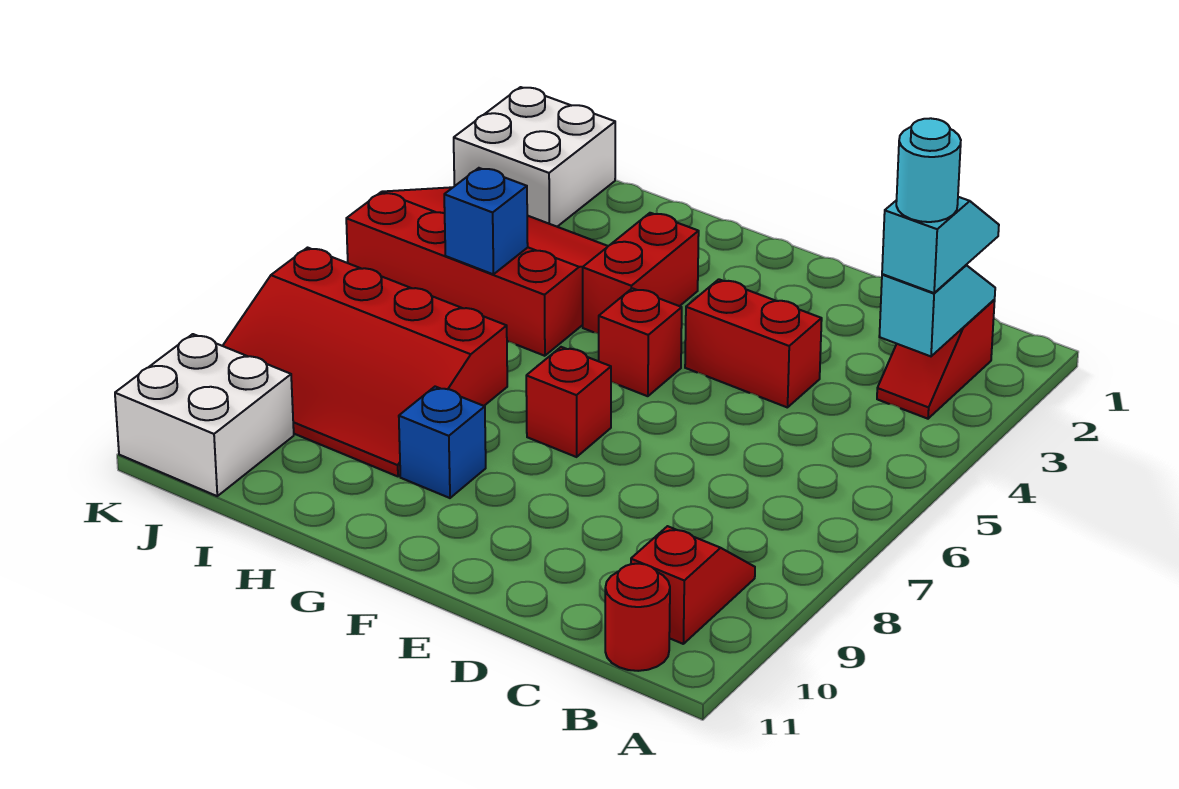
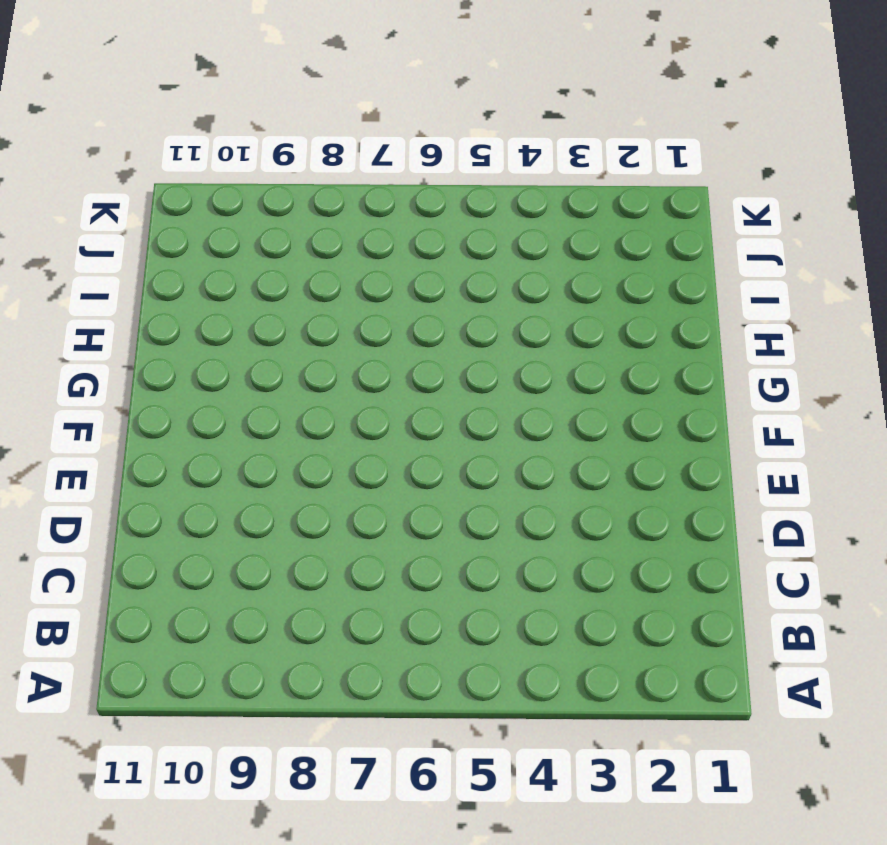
none -> red slope B2:B3 level 1 top 2
none -> red slope B9:B10 level 1 top 10
none -> red round brick B11 level 1

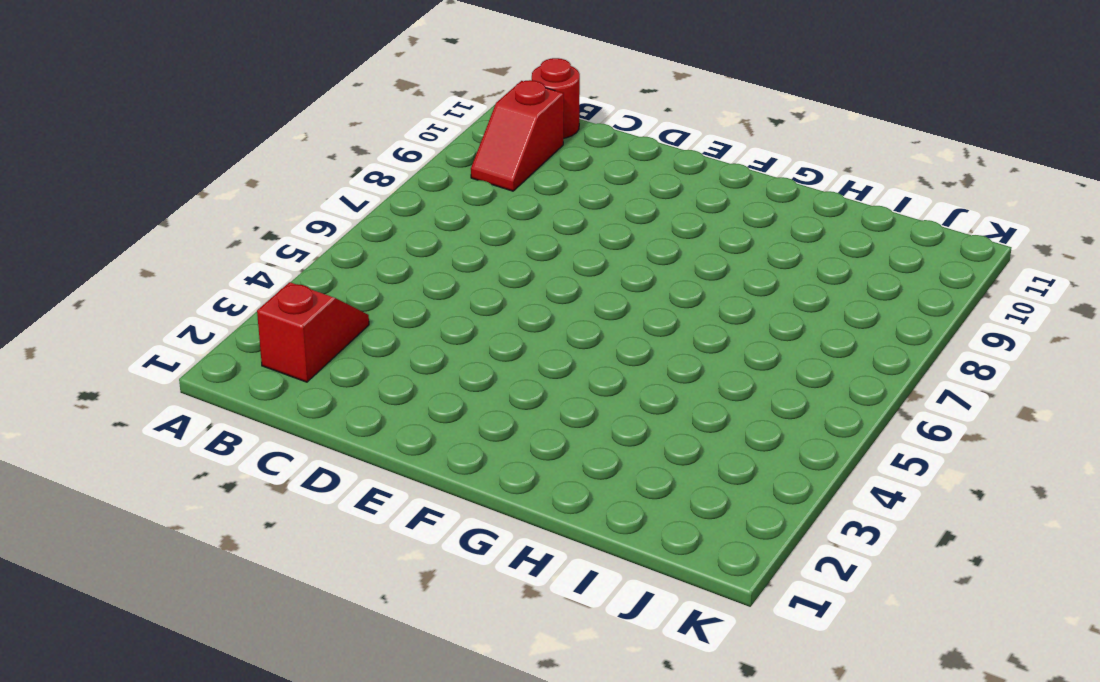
none -> red brick D4:E4 level 1
none -> red brick F5 level 1
none -> red brick F7 level 1

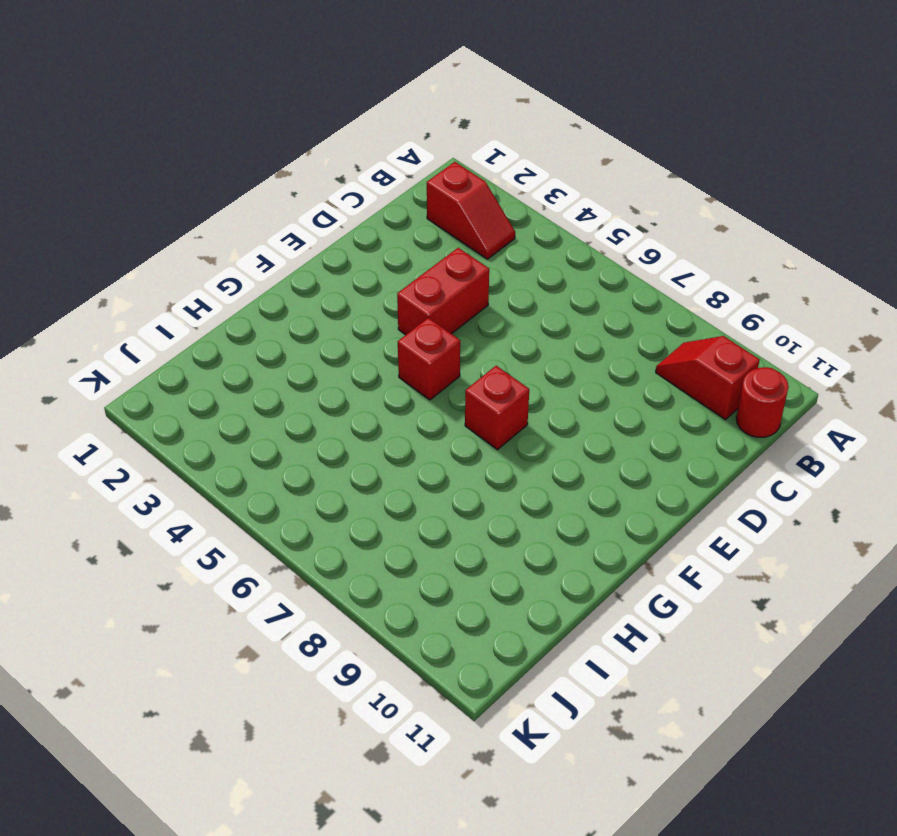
none -> red brick G3:G4 level 1
none -> blue brick G9 level 1
none -> red slope H3:K5 level 1 top 5

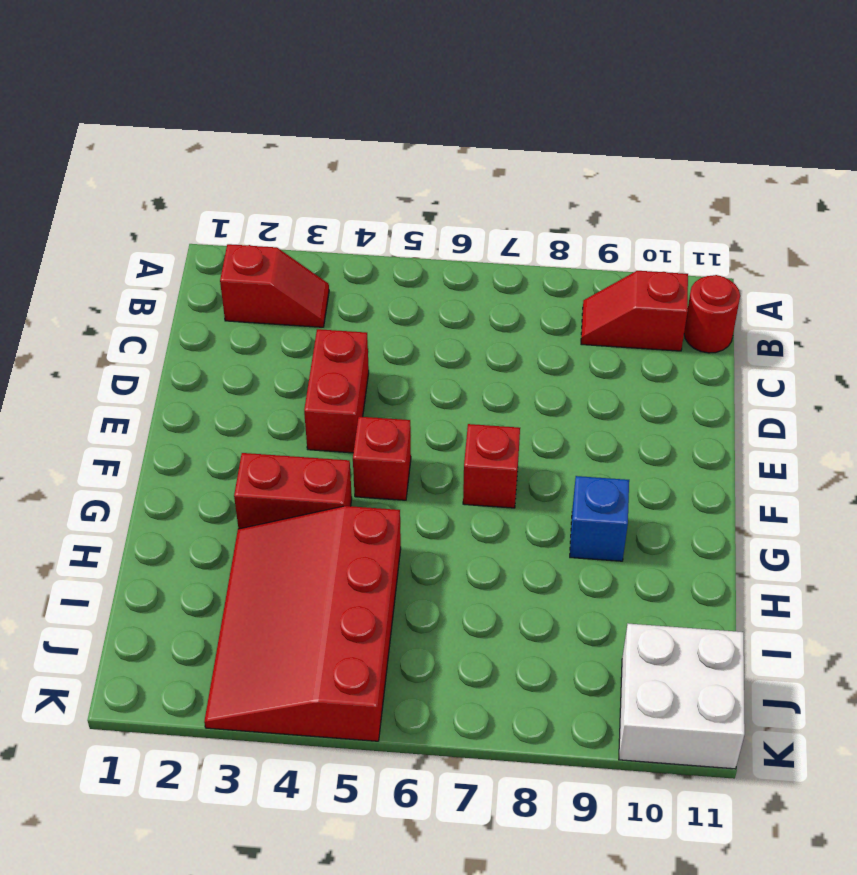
none -> red slope H7:K9 level 1 top 7
none -> white brick J1:K2 level 1
none -> cyan slope B2:B3 level 2 top 3

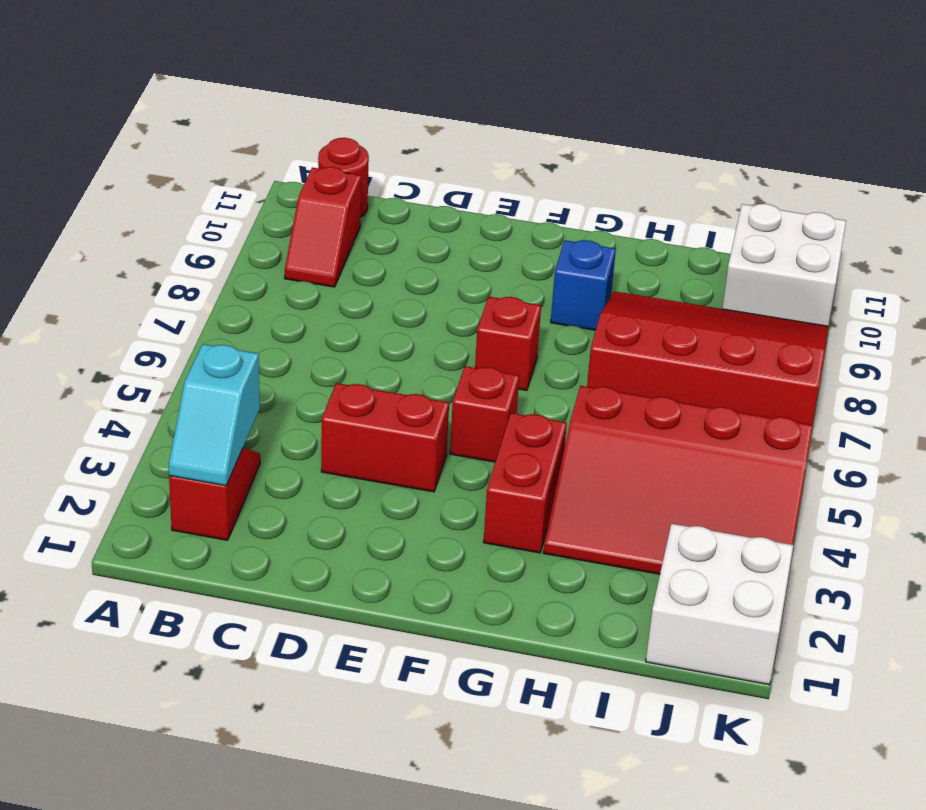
none -> blue brick I5 level 2
none -> cyan slope B2:B3 level 3 top 3
none -> cyan round brick B3 level 4

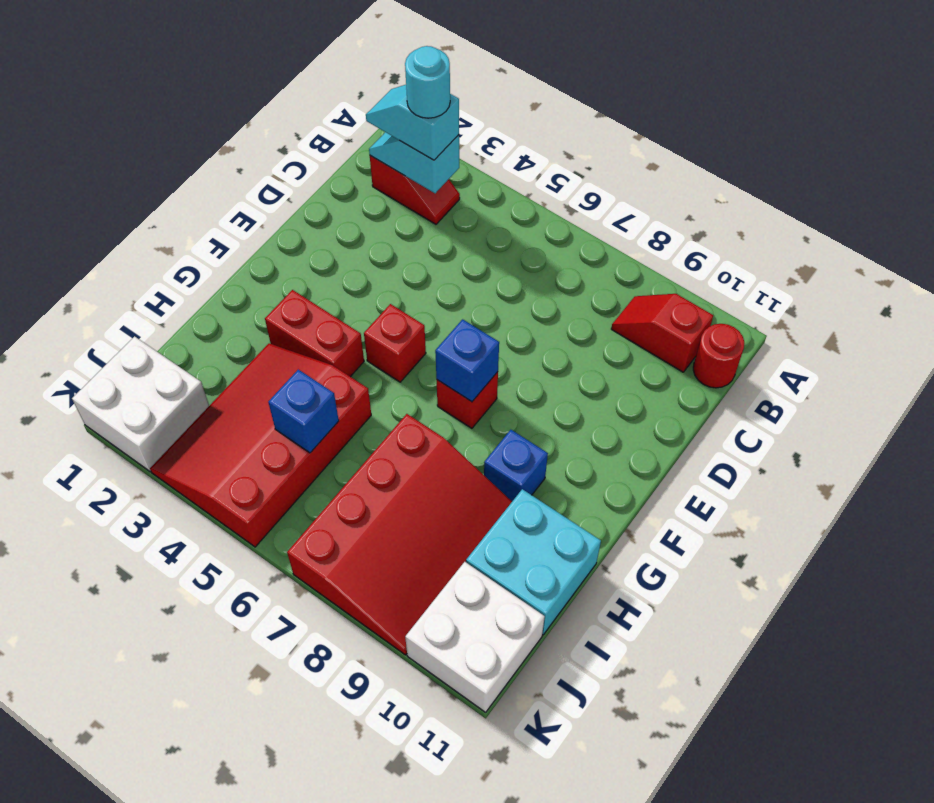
blue brick F7 level 2 -> none
cyan brick H10:I11 level 1 -> none
none -> red brick D4:E4 level 1

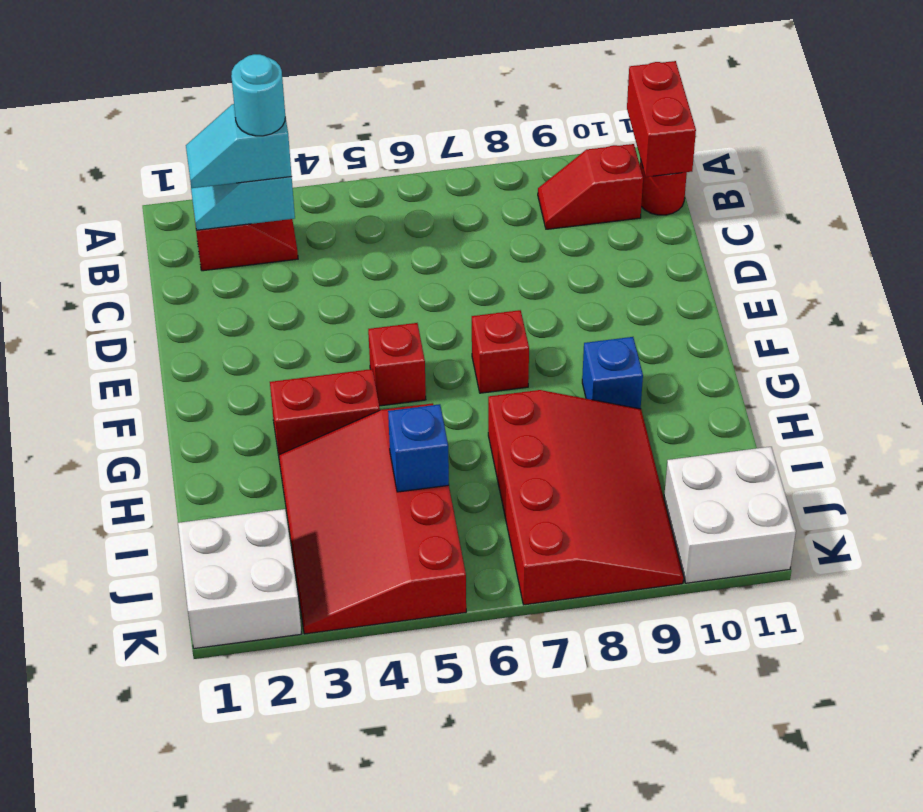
red brick A11:B11 level 2 -> red brick D4:E4 level 1

